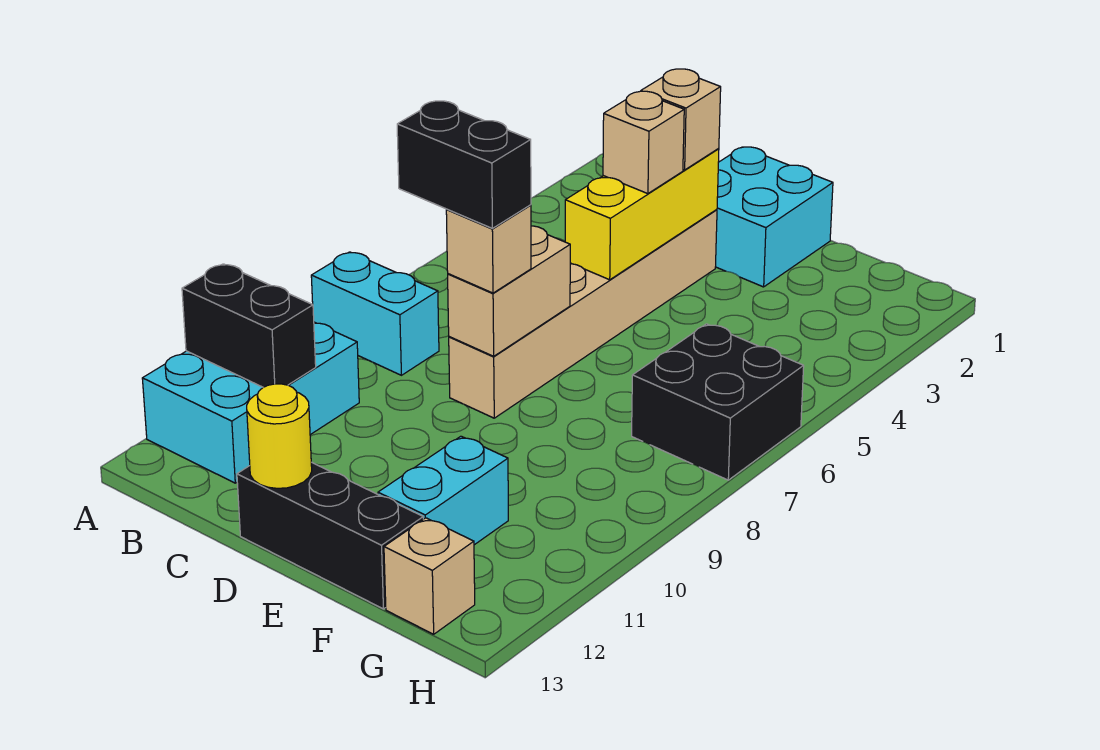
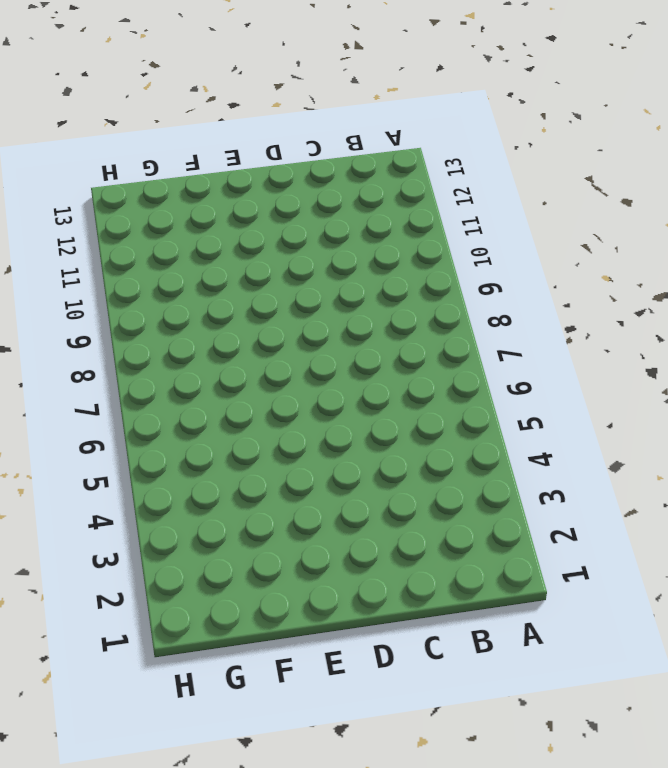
none -> cyan brick A8:B8 level 1
none -> cyan brick A10:B12 level 1
none -> cyan brick D1:E2 level 1

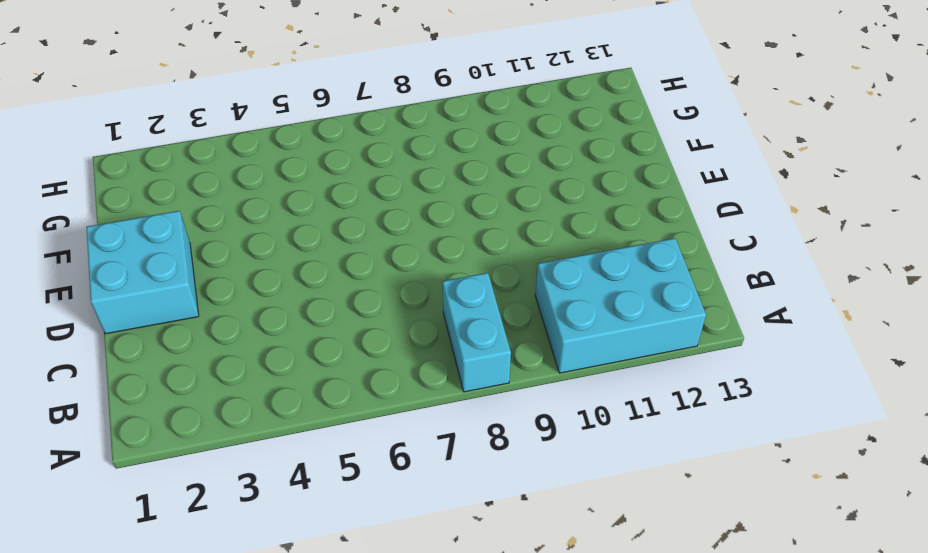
none -> tan brick D3:D8 level 1
none -> black brick D13:F13 level 1
none -> cyan brick F11:F12 level 1

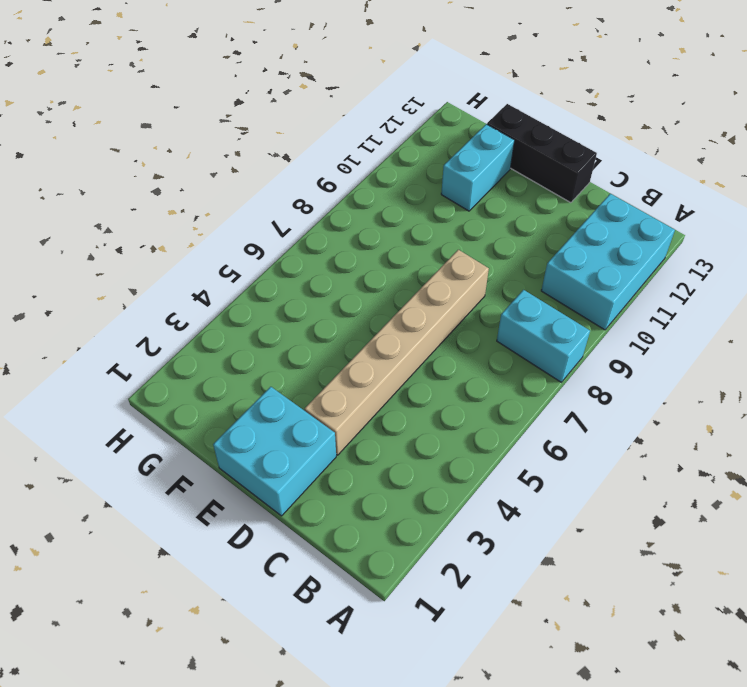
none -> black brick G6:H7 level 1
none -> tan brick G13 level 1
none -> black brick A11:B11 level 2

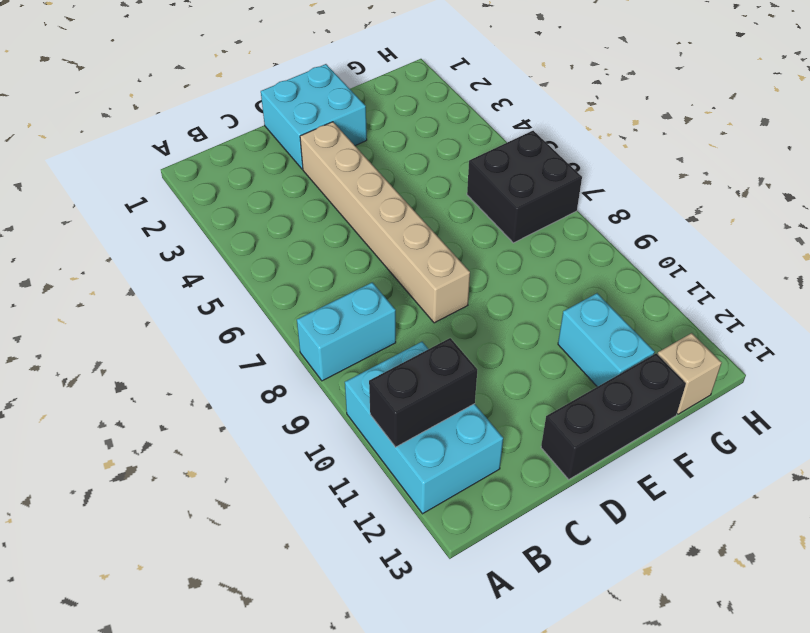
none -> yellow brick D3:D5 level 2
none -> tan brick D7:D8 level 2
none -> yellow round brick D13 level 2

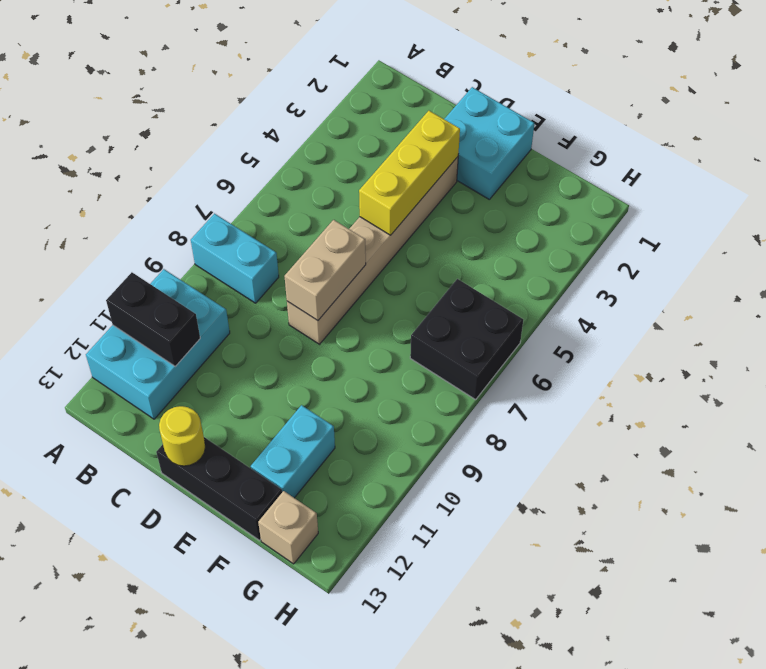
none -> tan brick D3 level 3
none -> tan brick D4 level 3
none -> tan brick D8 level 3

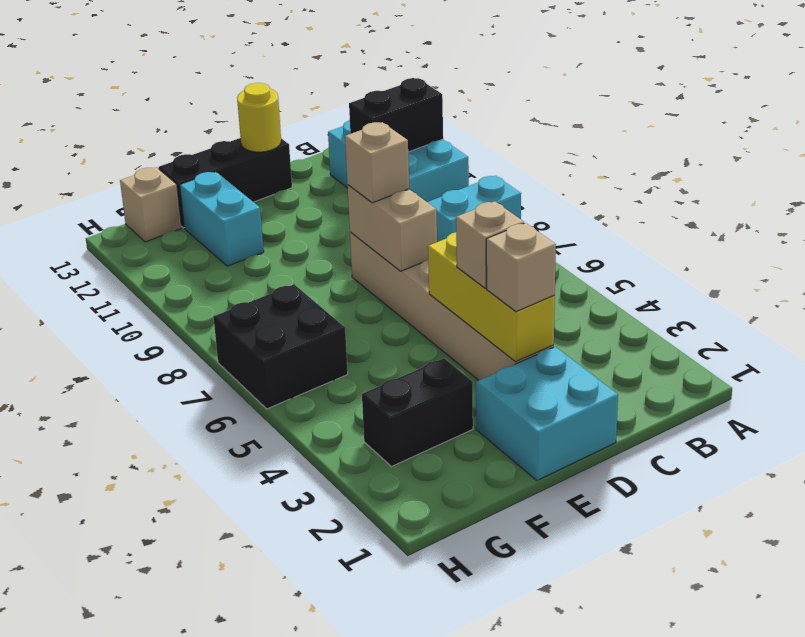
black brick F3:G3 level 1 -> black brick C8:D8 level 4

